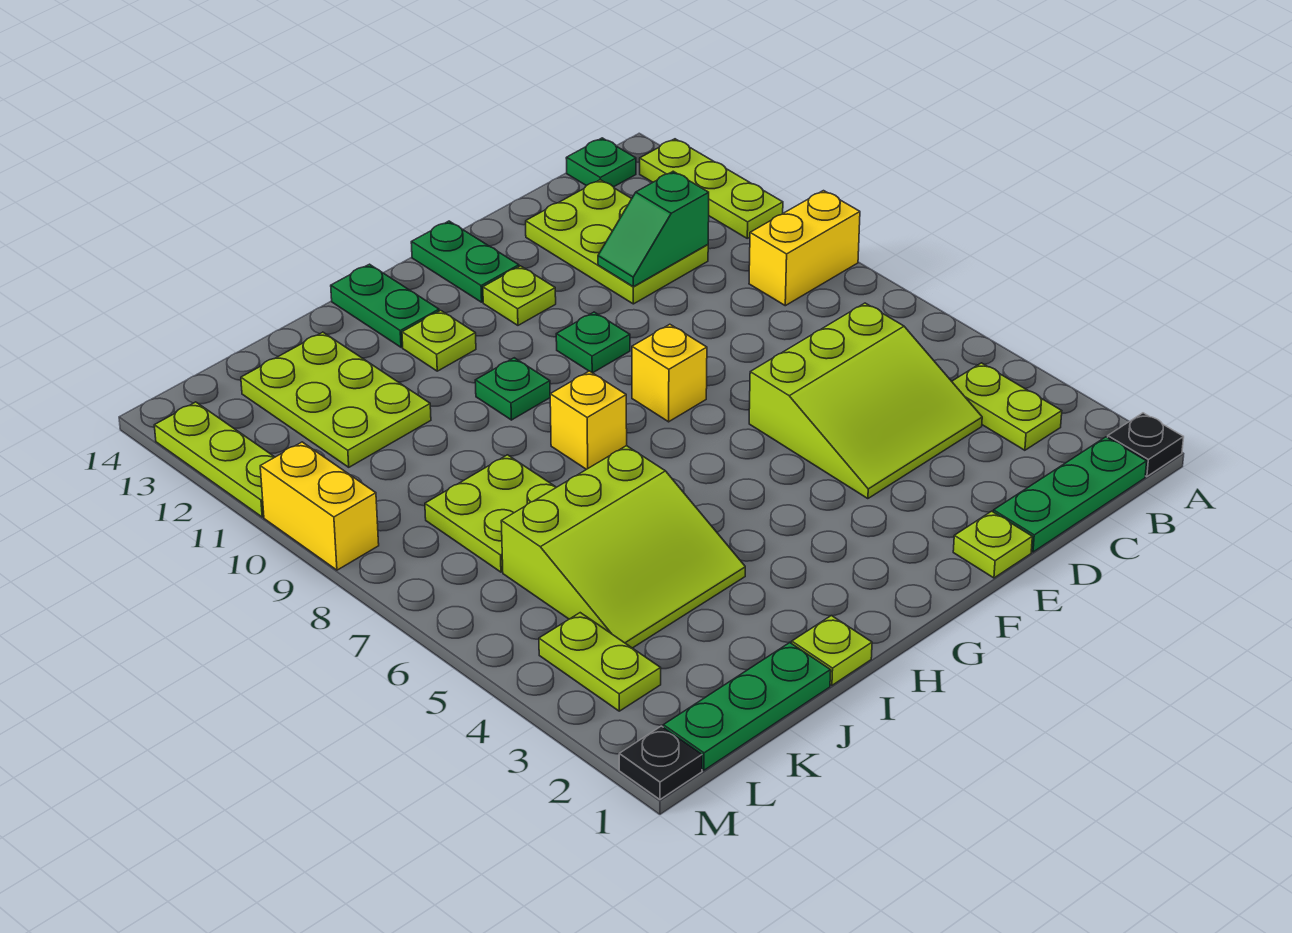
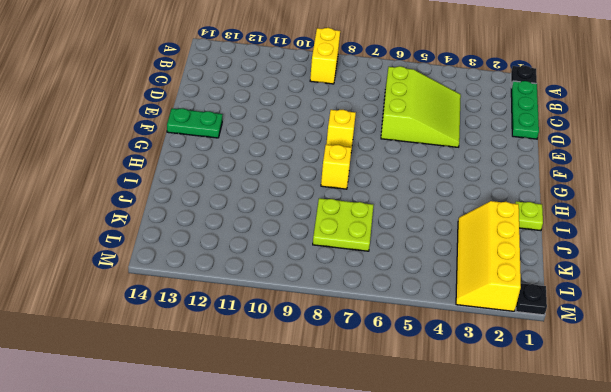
yellow slope J2:M3 level 1 top 2 -> lime plate L3:L4 level 1
none -> lime plate A11:A13 level 1
none -> lime plate B3:B4 level 1
none -> green plate B14 level 1

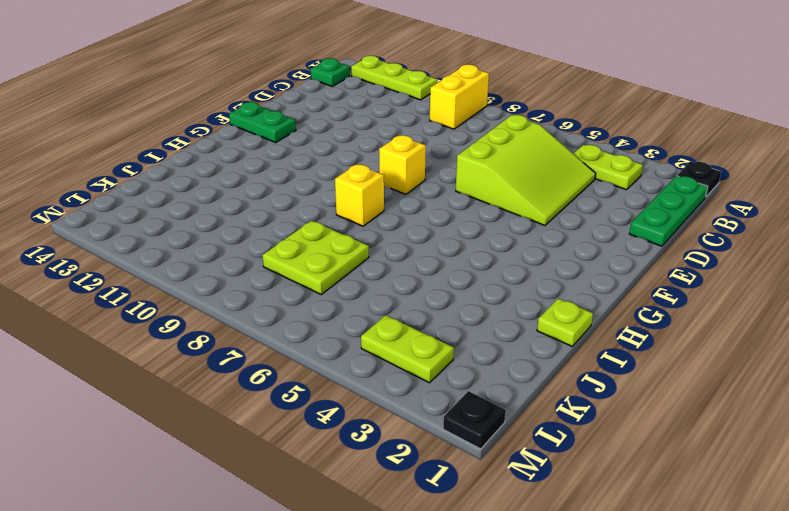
none -> lime plate C11:D13 level 1
none -> lime plate E1 level 1
none -> green plate F10 level 1

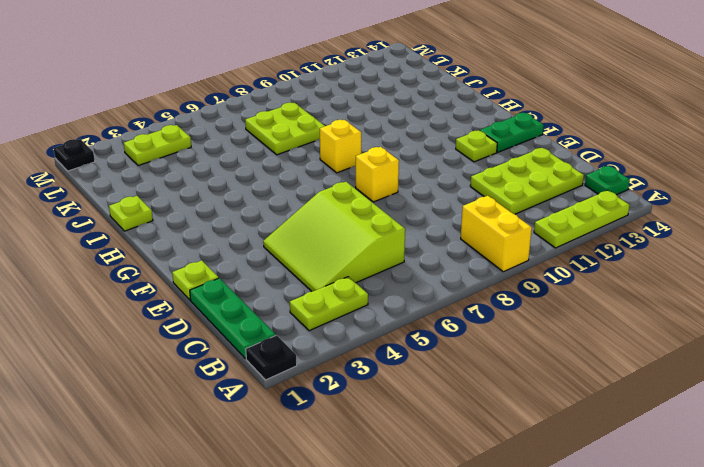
none -> green plate F10 level 1
none -> green plate H10 level 1
none -> lime plate H12 level 1

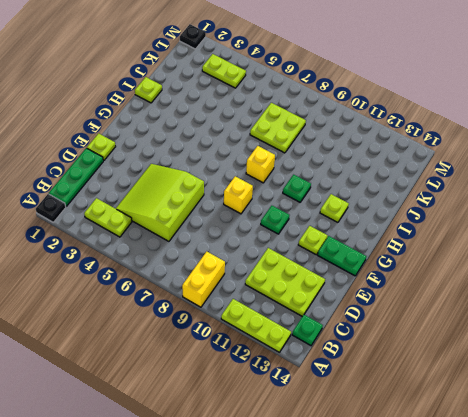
none -> green plate H13:H14 level 1
none -> lime slope I4:K6 level 1 top 6
none -> green plate J1:L1 level 1

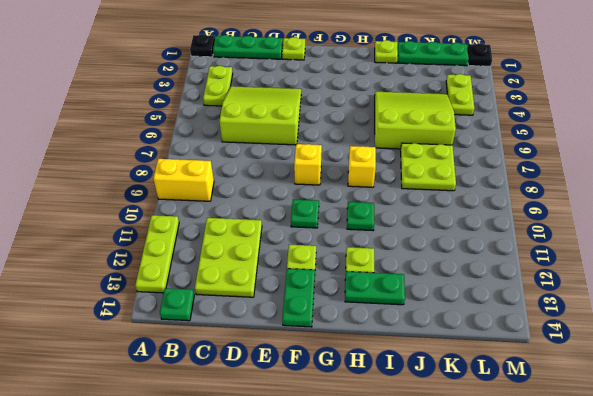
green plate H13:I13 level 1 -> green plate H13:H14 level 1
none -> lime plate J11:K13 level 1
none -> yellow brick M9:M10 level 1
none -> lime plate M11:M13 level 1

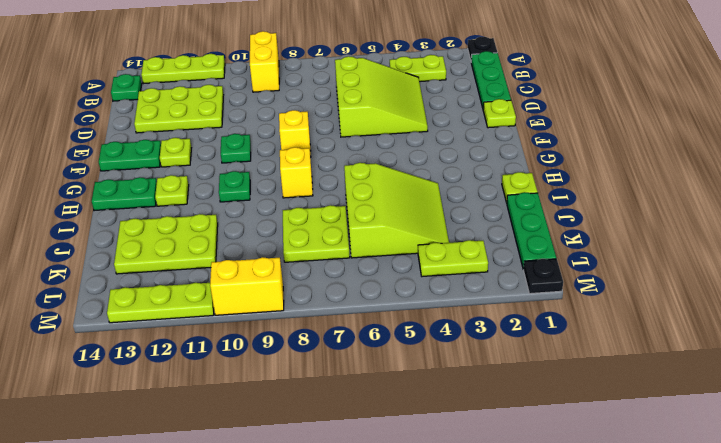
none -> green slope C11:D11 level 2 top C

